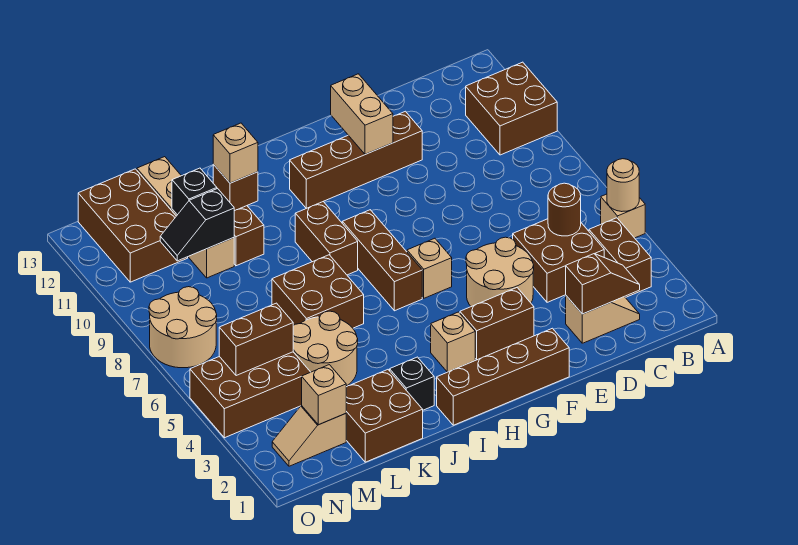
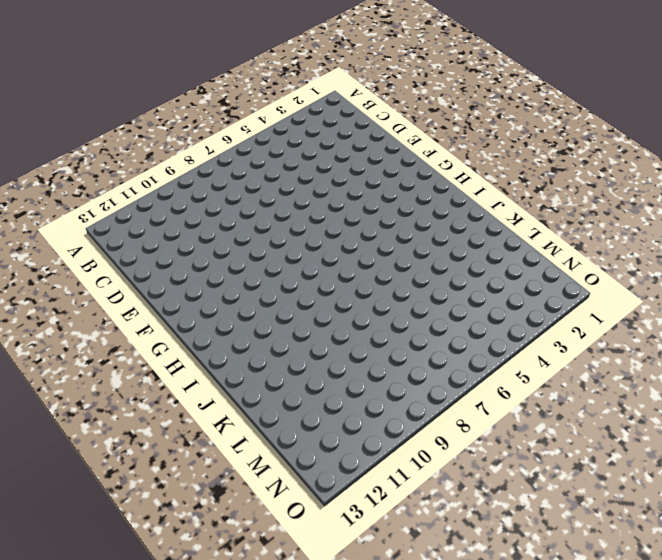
none -> tan brick A5 level 1
none -> brown brick A10:B11 level 1
none -> brown brick B3:B4 level 1
none -> tan slope C2:D2 level 1 top D

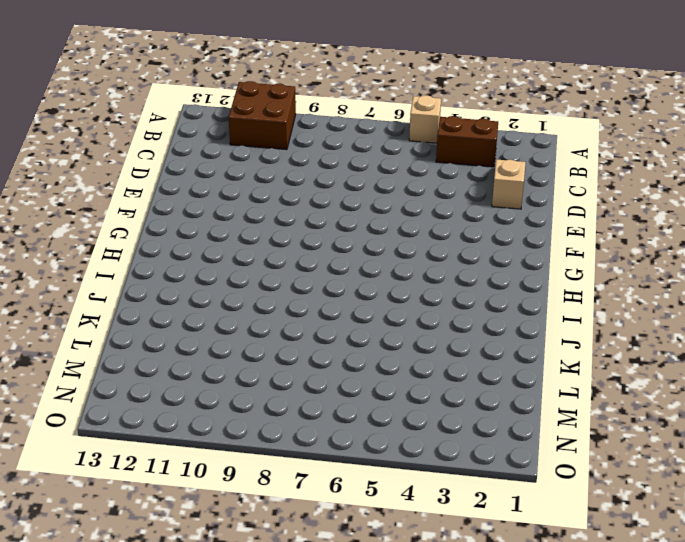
none -> brown brick C4:D5 level 1
none -> tan round brick E4:F5 level 1
none -> brown brick E11:H11 level 1
none -> brown brick F1:I1 level 1

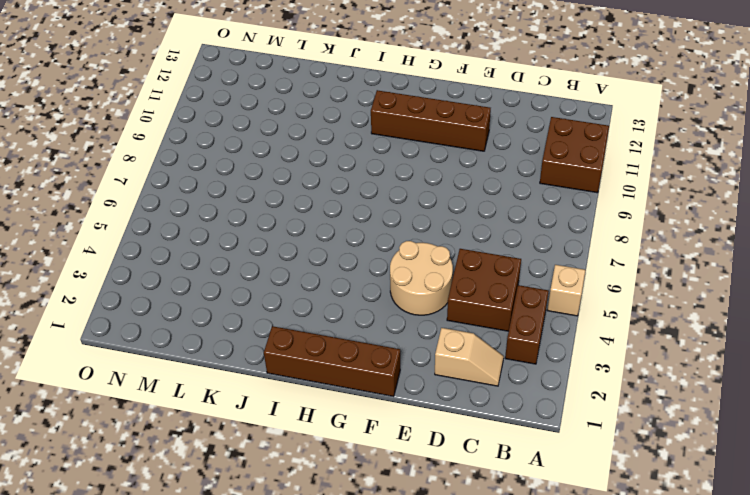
none -> brown brick F3:G3 level 1
none -> tan brick G6 level 1
none -> tan brick H3 level 1
none -> brown brick H6:H8 level 1

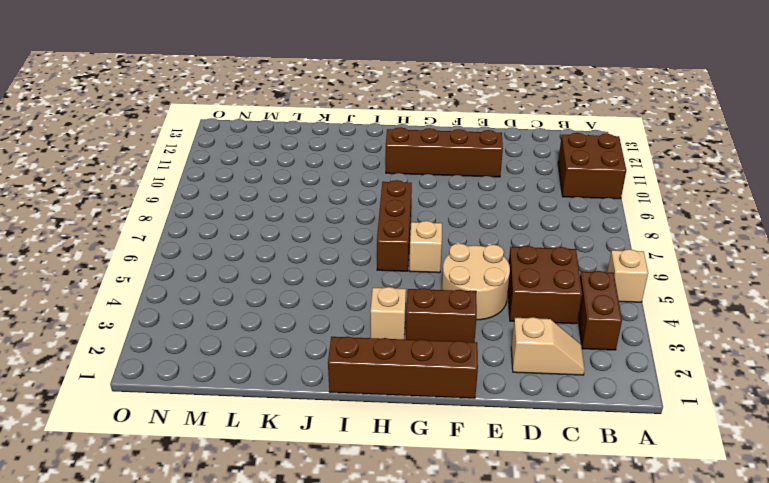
none -> brown brick I8:I9 level 1
none -> black brick J2 level 1
none -> brown brick J6:K7 level 1
none -> brown brick J12 level 1

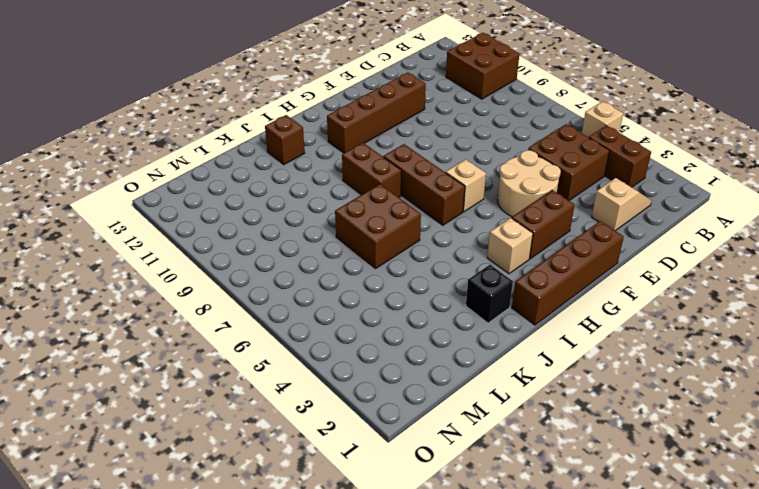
none -> brown brick K1:L2 level 1
none -> tan round brick K4:L5 level 1
none -> brown brick K10 level 1
none -> tan brick L10:L13 level 1

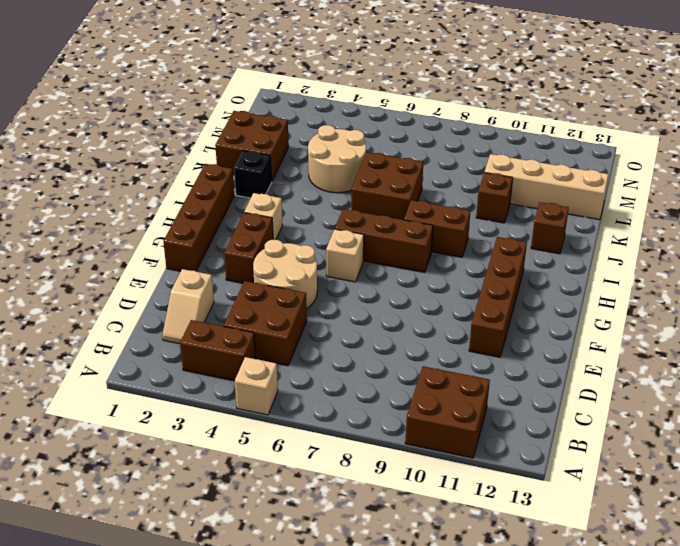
none -> tan slope M2:N2 level 1 top M
none -> brown brick M4:O5 level 1
none -> brown brick M11:N13 level 1
none -> tan round brick N7:O8 level 1

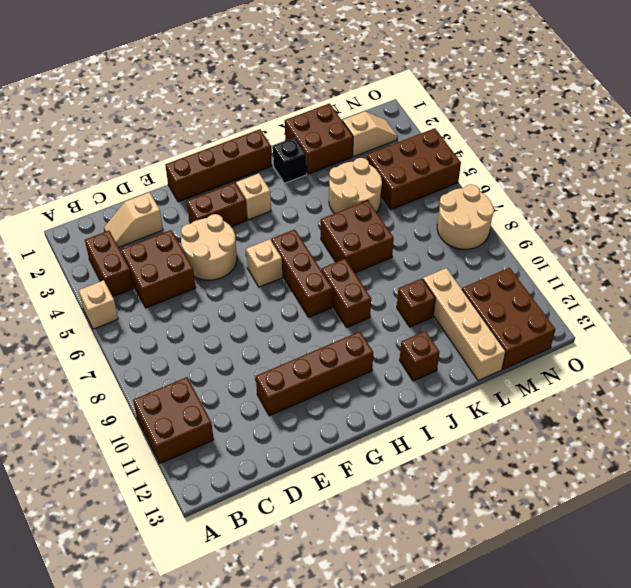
none -> tan round brick A5 level 2
none -> brown slope C2:D2 level 2 top D
none -> brown round brick C5 level 2
none -> tan brick F11:F12 level 2

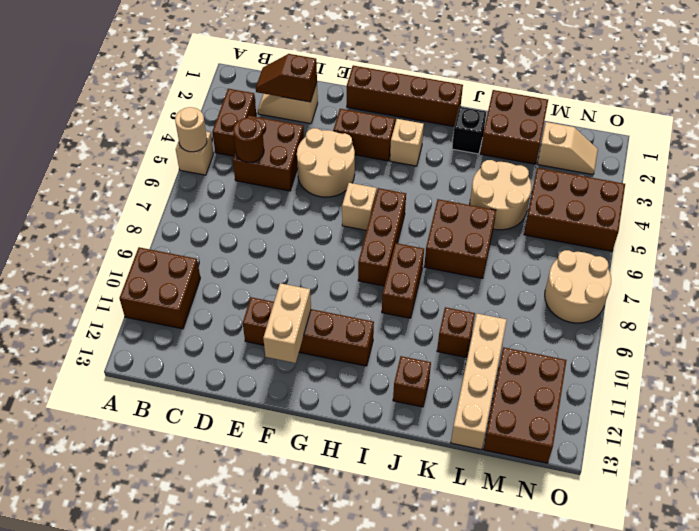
none -> tan brick J12 level 2
none -> black slope L10:M10 level 2 top L
none -> black brick L11 level 2
none -> tan brick M2 level 2

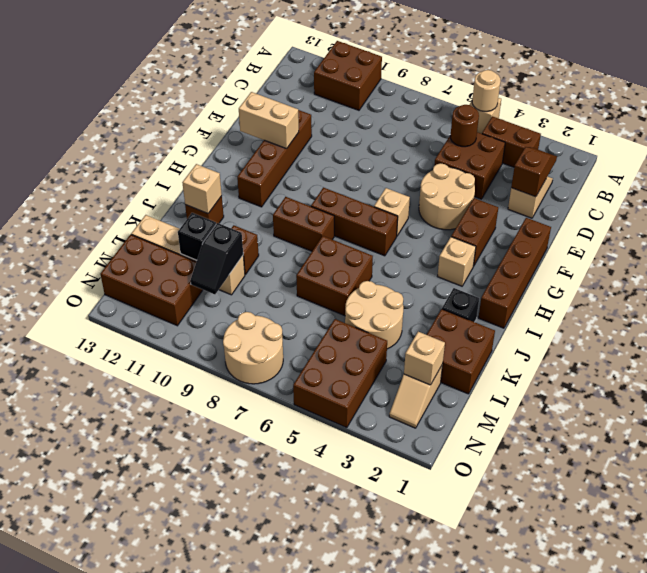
none -> brown brick M5:N5 level 2

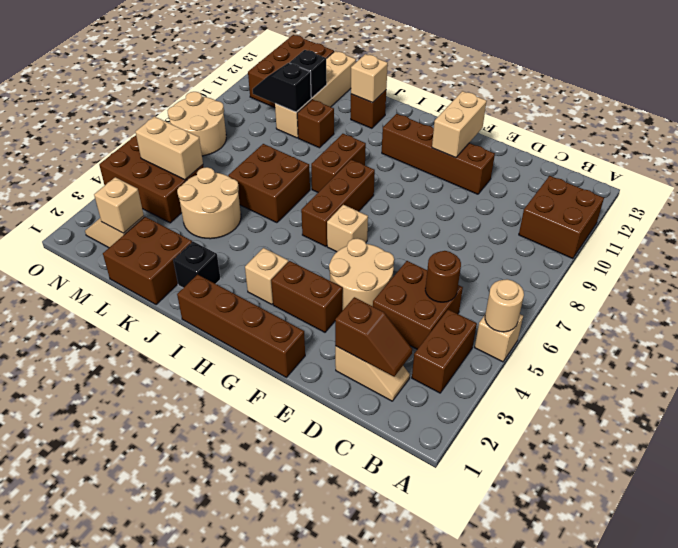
tan brick M5:N5 level 2 -> brown brick M5:N5 level 2

